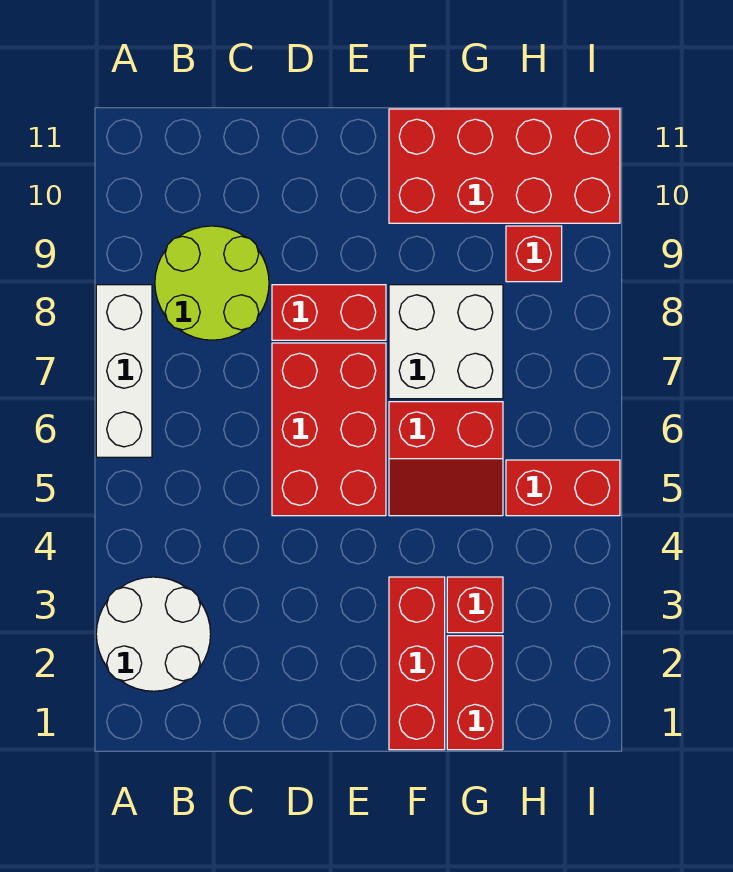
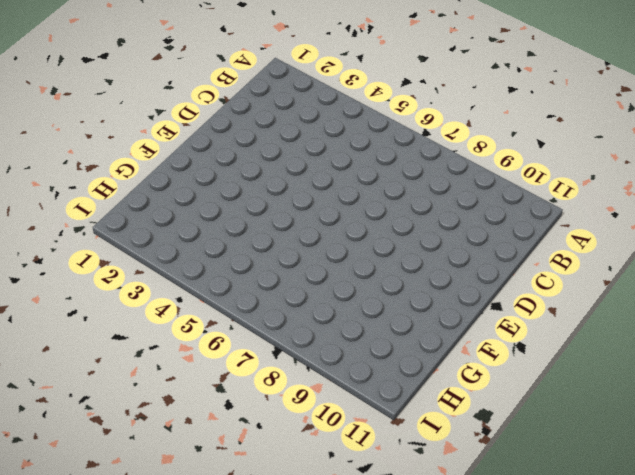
none -> white round brick A2:B3 level 1
none -> white brick A6:A8 level 1
none -> lime round brick B8:C9 level 1

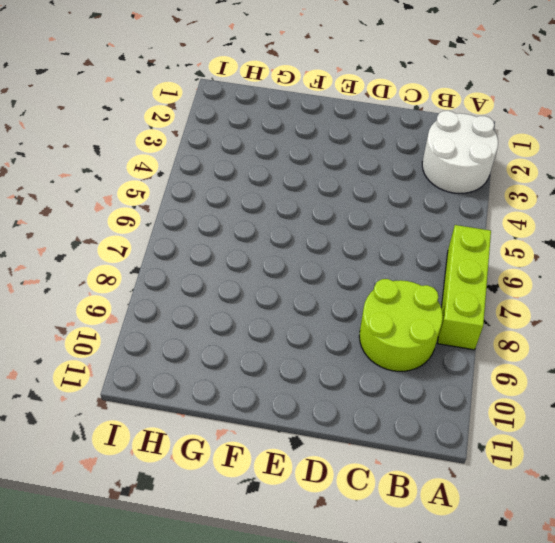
lime brick A6:A8 level 1 -> white brick A6:A8 level 1
none -> red brick D5:E7 level 1
none -> red brick D8:E8 level 1
none -> red brick F1:F3 level 1

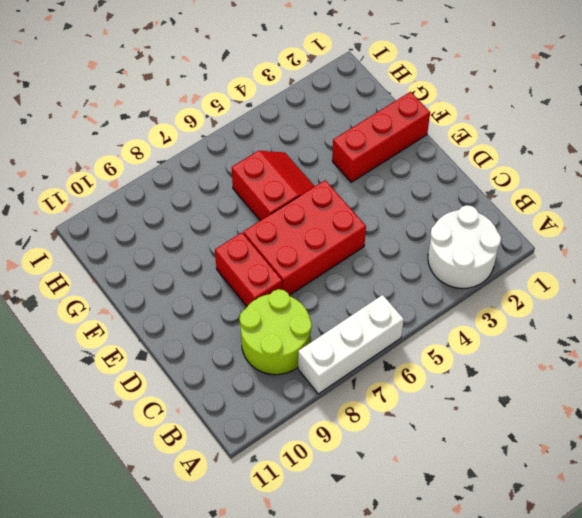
none -> white brick F7:G8 level 1
none -> red brick F10:I11 level 1
none -> red brick G1:G2 level 1

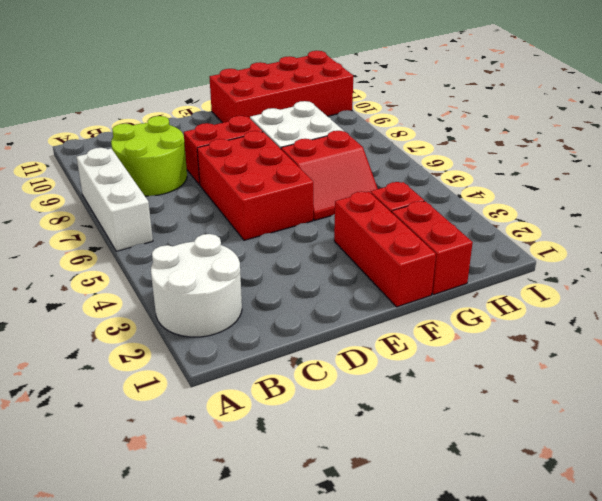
none -> red brick H5:I5 level 1
none -> red brick H9 level 1

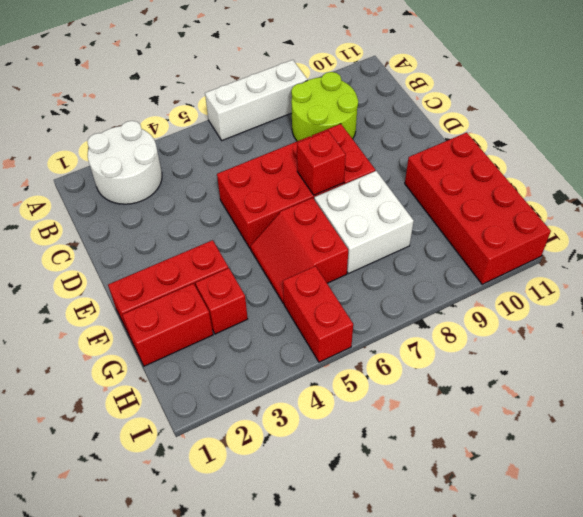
red brick E7 level 2 -> red brick H9 level 1

